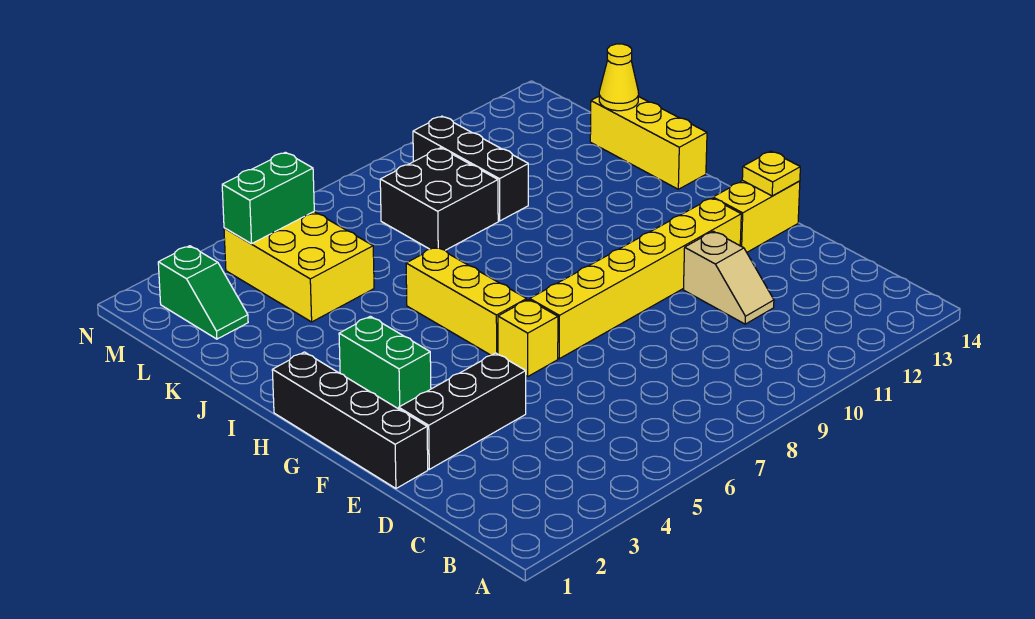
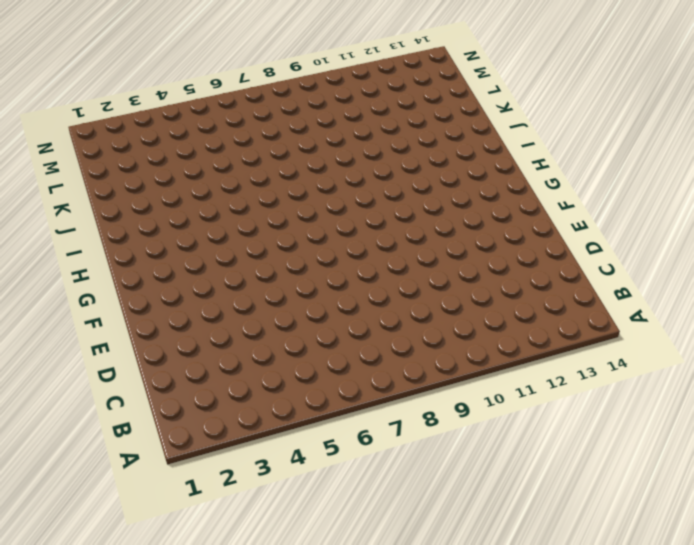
none -> tan slope D11:E11 level 1 top E
none -> black brick E1:H1 level 1
none -> black brick E2:E4 level 1

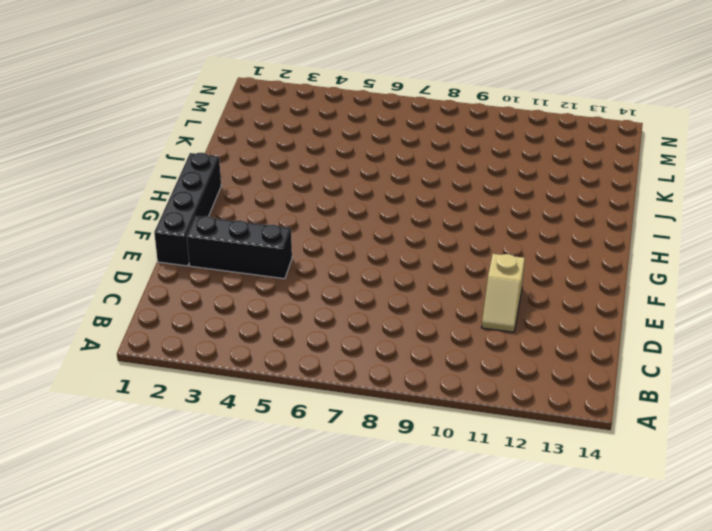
none -> yellow brick F6 level 1
none -> yellow brick F7:F12 level 1
none -> yellow brick F13:F14 level 1

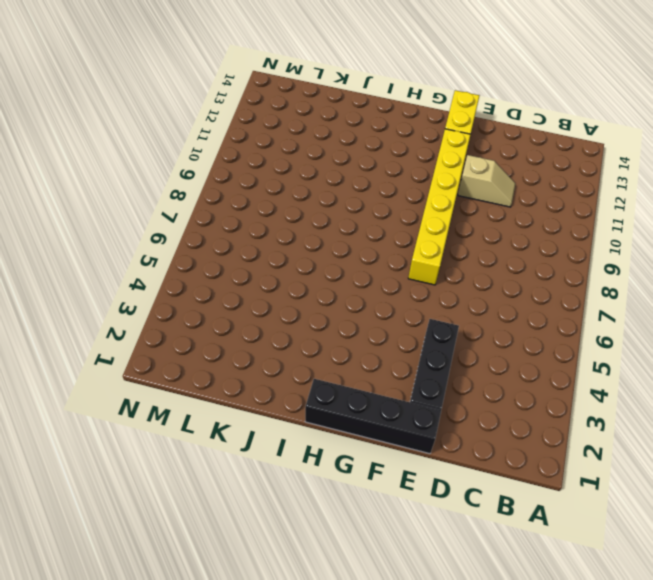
none -> yellow brick F6 level 1
none -> green brick G3:H3 level 1
none -> yellow brick G6:I6 level 1

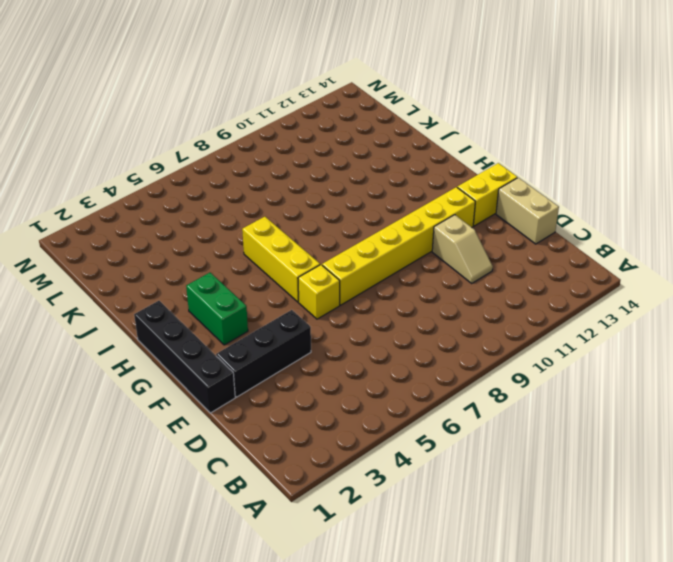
tan brick D14:E14 level 1 -> none
none -> yellow brick I14:K14 level 1
none -> yellow brick K4:M5 level 1
none -> black brick K8:L9 level 1

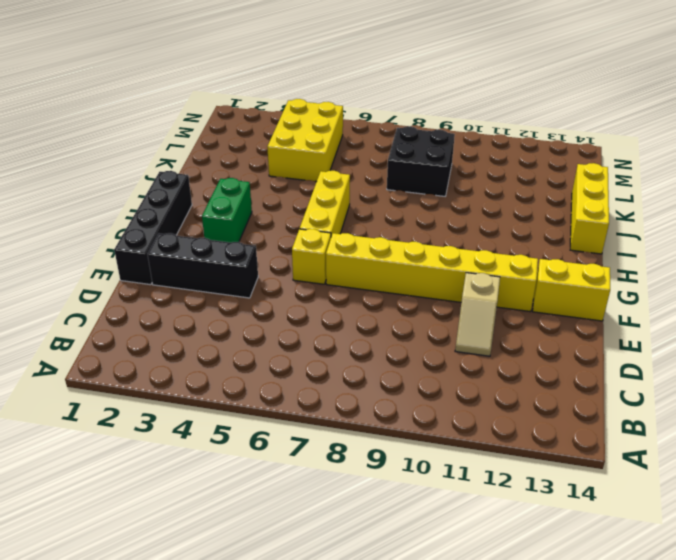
none -> black brick K10:M10 level 1
none -> green slope L2:M2 level 1 top M
none -> yellow plate F14 level 2

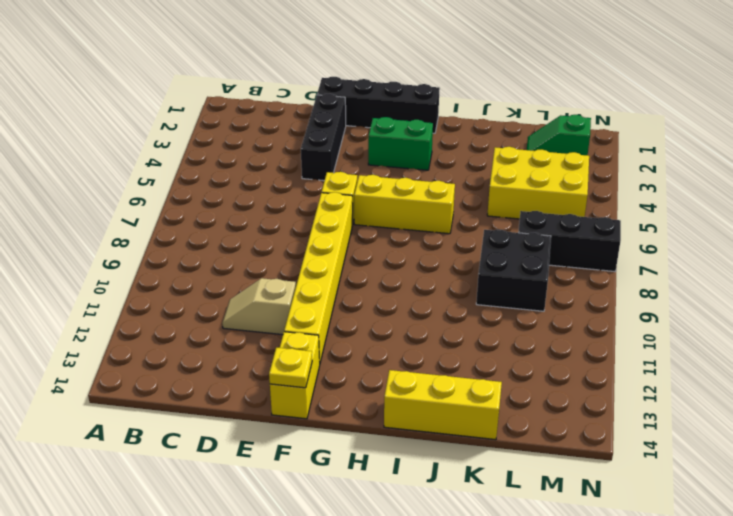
black brick L7:N7 level 1 -> black brick K10:M10 level 1
none -> yellow cone K14 level 2
none -> green brick M4:M5 level 2

